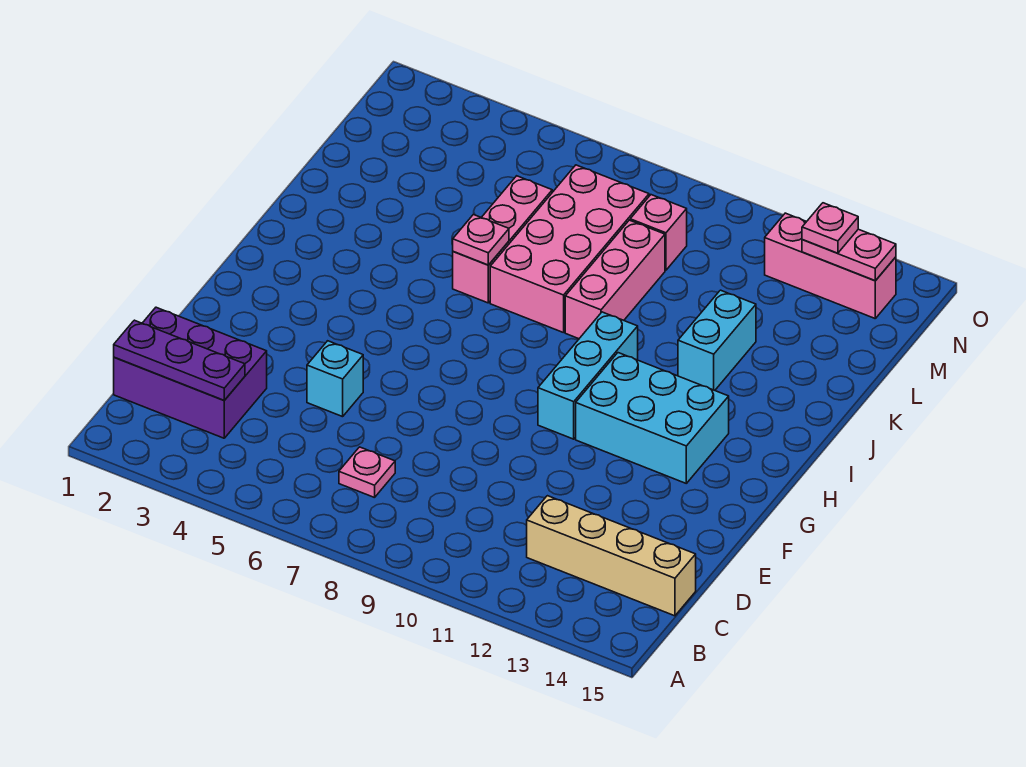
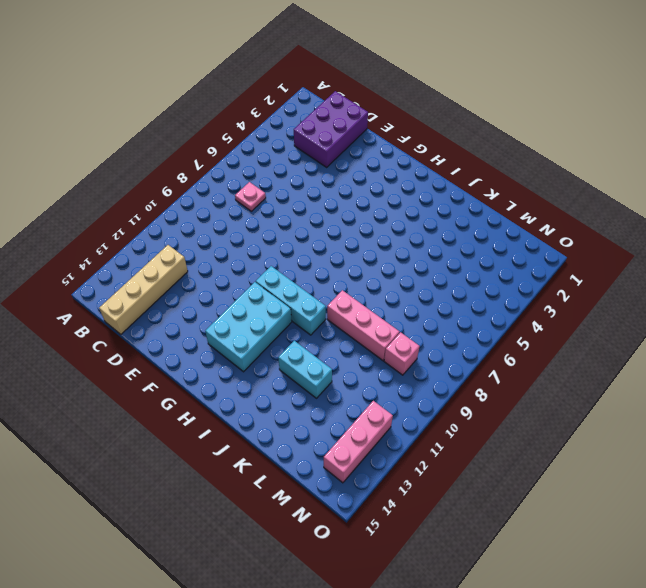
none -> cyan brick E5 level 1
none -> pink brick J6:L6 level 1
none -> pink brick J7:M8 level 1

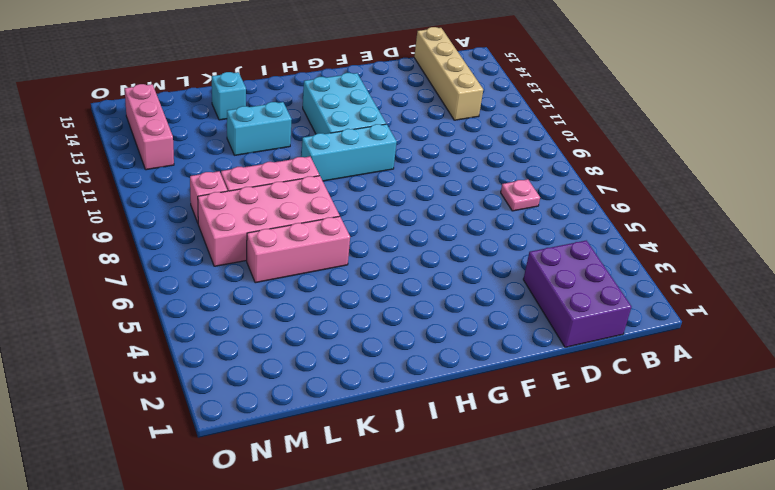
cyan brick K14 level 1 -> cyan brick E5 level 1
none -> purple plate C1:C3 level 2
none -> pink plate J6 level 2
none -> pink plate N13:N14 level 2

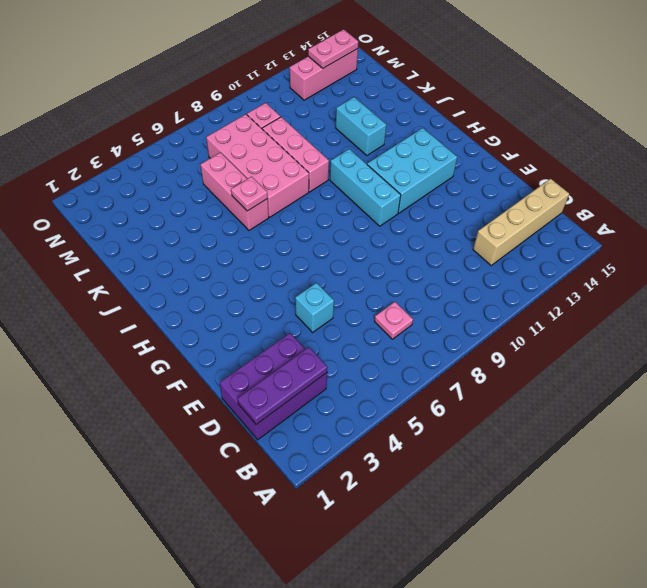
none -> pink plate N13 level 3

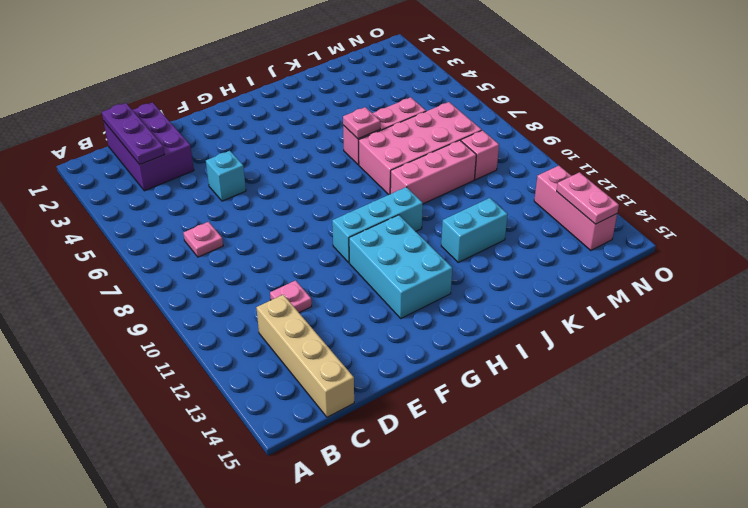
pink plate D11 level 1 -> pink plate N13 level 3

